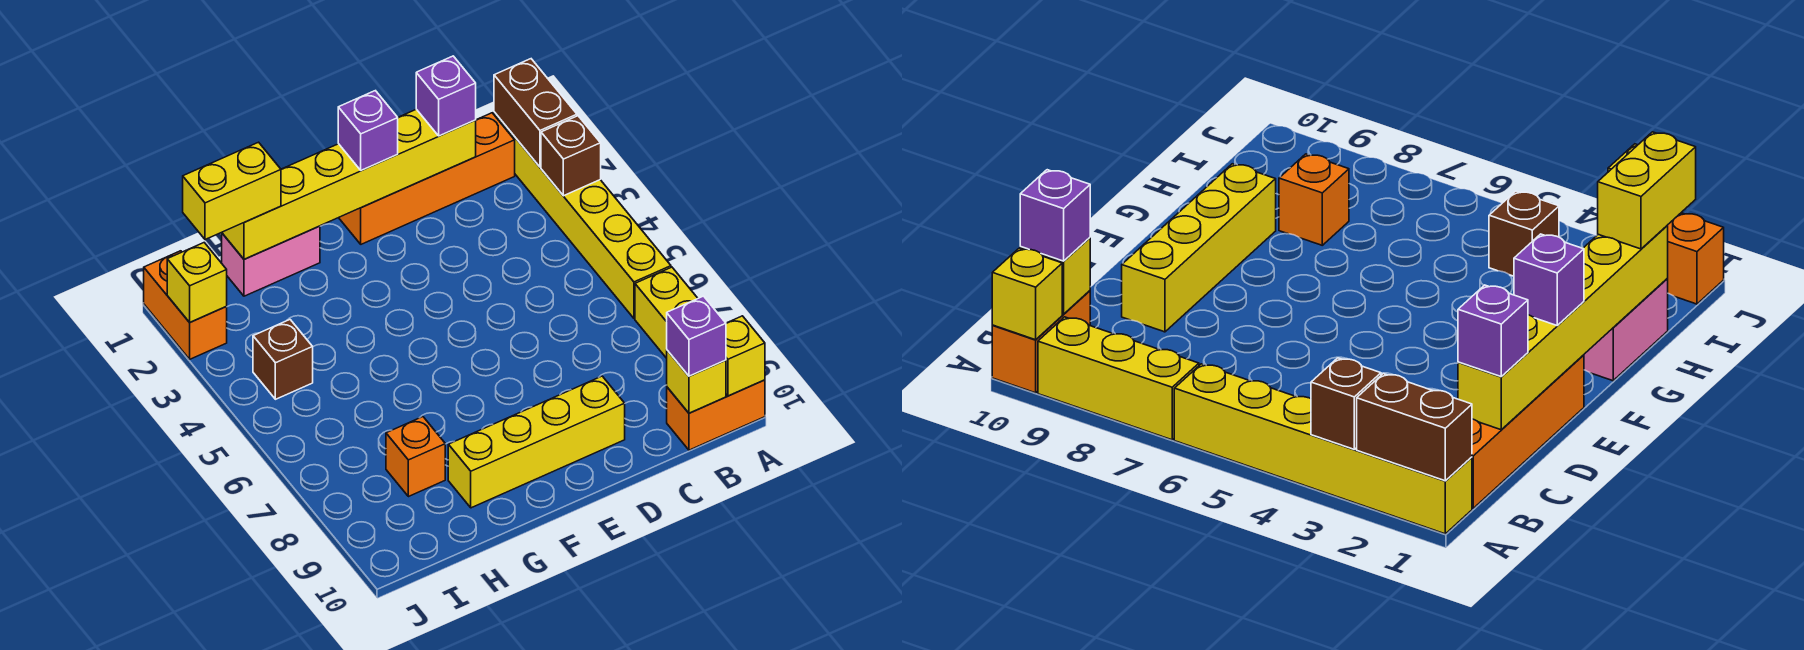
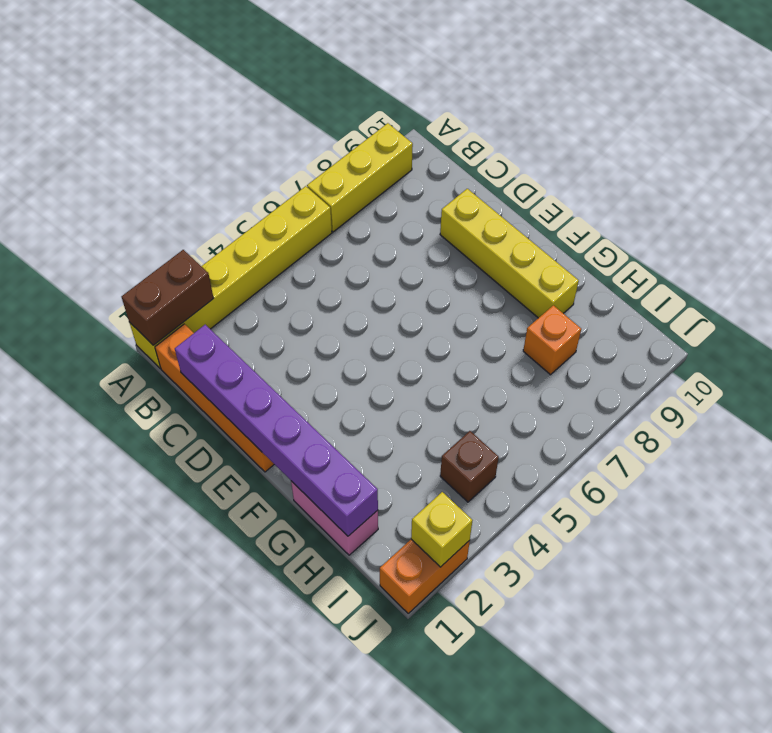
purple brick C1:H1 level 2 -> yellow brick C1:H1 level 2
none -> orange brick A10:B10 level 1
none -> brown brick A3 level 2
none -> yellow brick A10 level 2

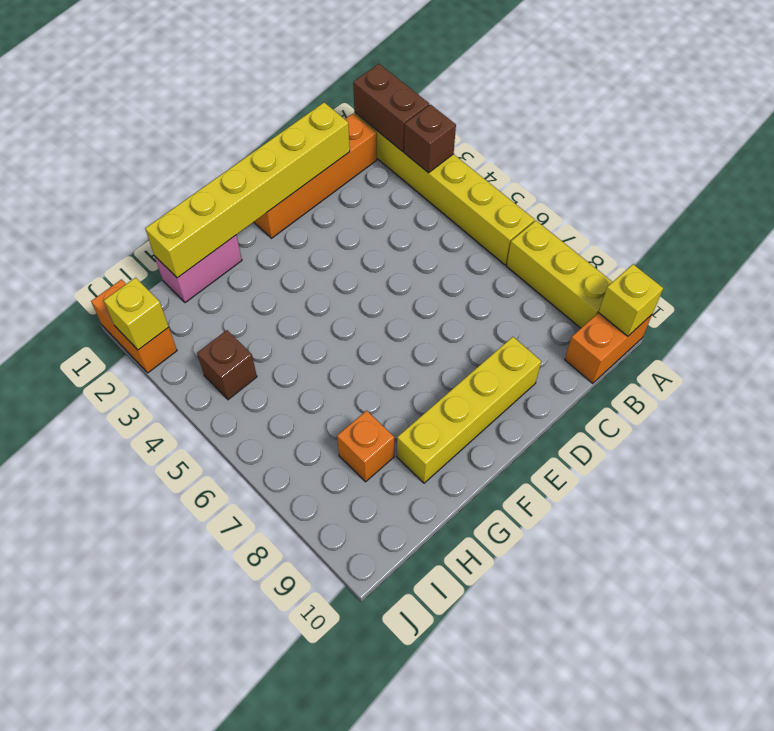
none -> yellow brick B10 level 2
none -> purple brick B10 level 3
none -> purple brick C1 level 3

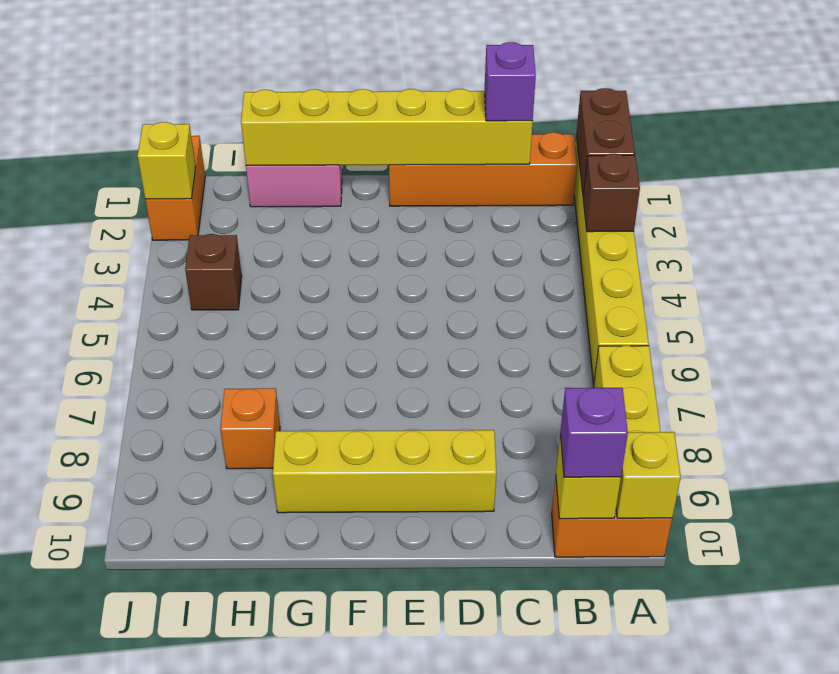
none -> purple brick E1 level 3
none -> yellow brick H1:I1 level 3

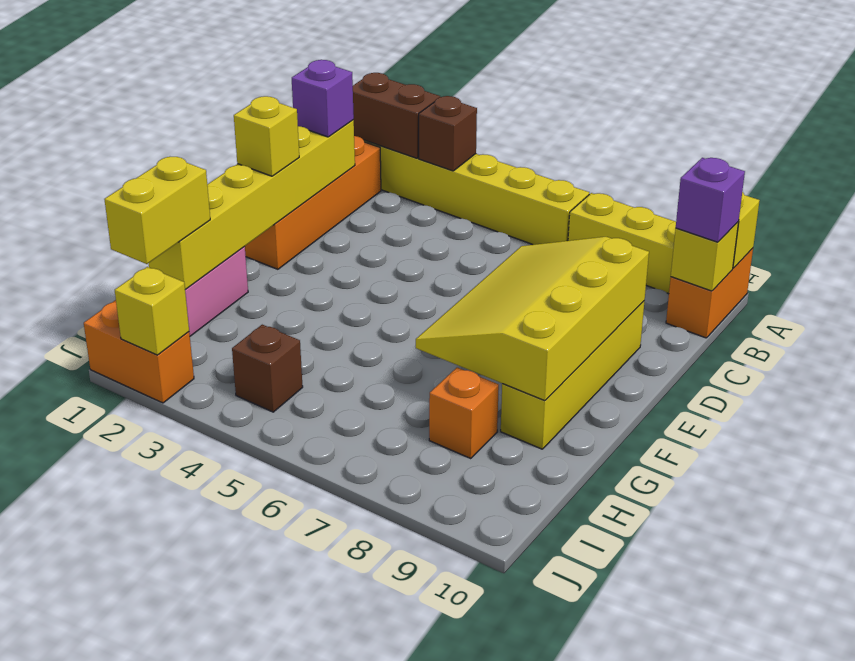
yellow slope D7:G9 level 2 top 9 -> none
yellow brick E1 level 3 -> purple brick E1 level 3

